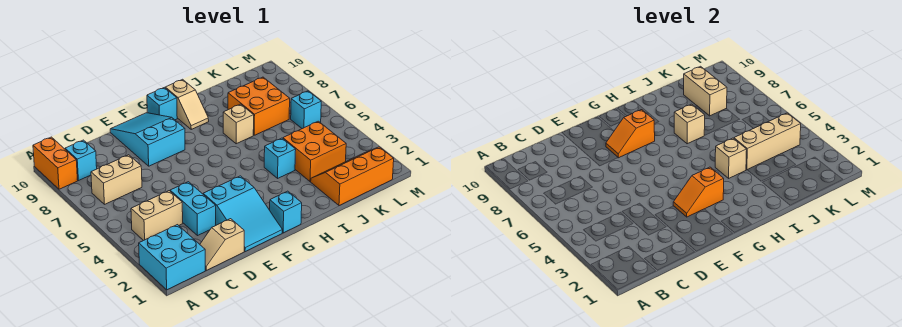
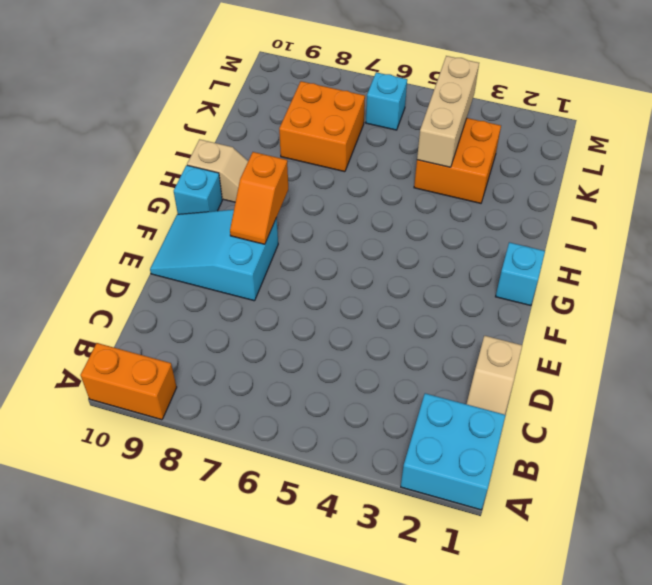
none -> tan brick B4:C4 level 1
none -> tan brick B7:C7 level 1
none -> cyan brick B9 level 1

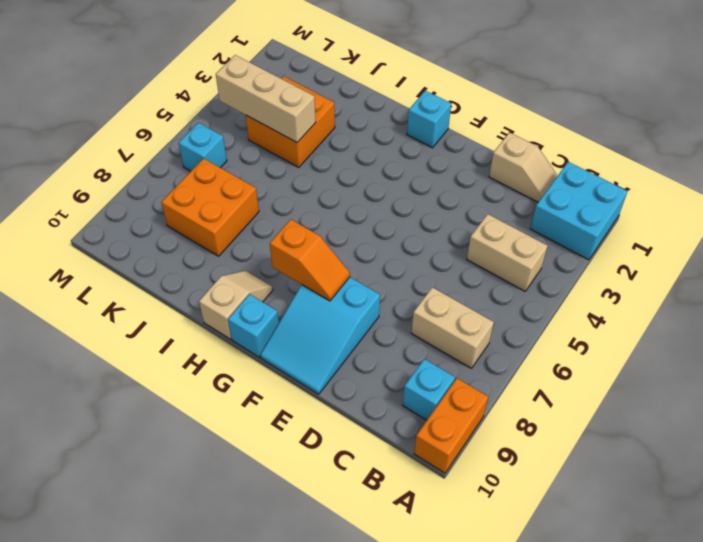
none -> cyan brick D3:D4 level 1
none -> cyan slope E1:F3 level 1 top 3
none -> cyan brick I4 level 1

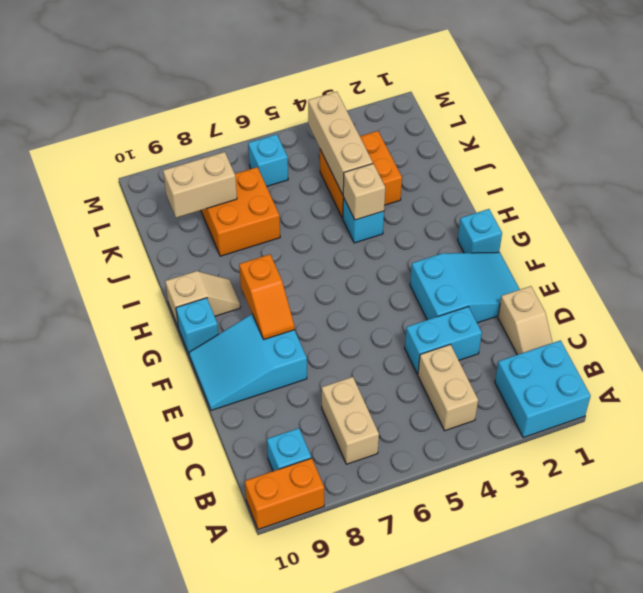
none -> tan brick I7 level 1
none -> orange slope J1:L2 level 1 top 1
none -> orange slope F3:G3 level 2 top G

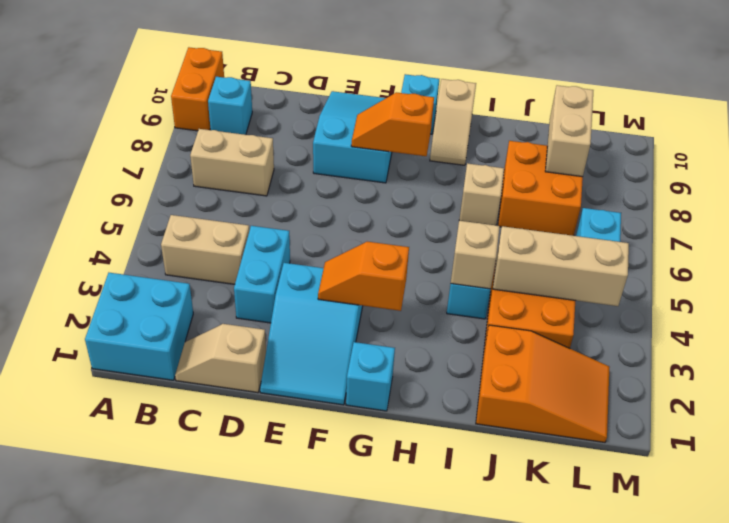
orange slope J1:L2 level 1 top J -> orange slope J1:L2 level 1 top 1
none -> tan brick I7 level 2

